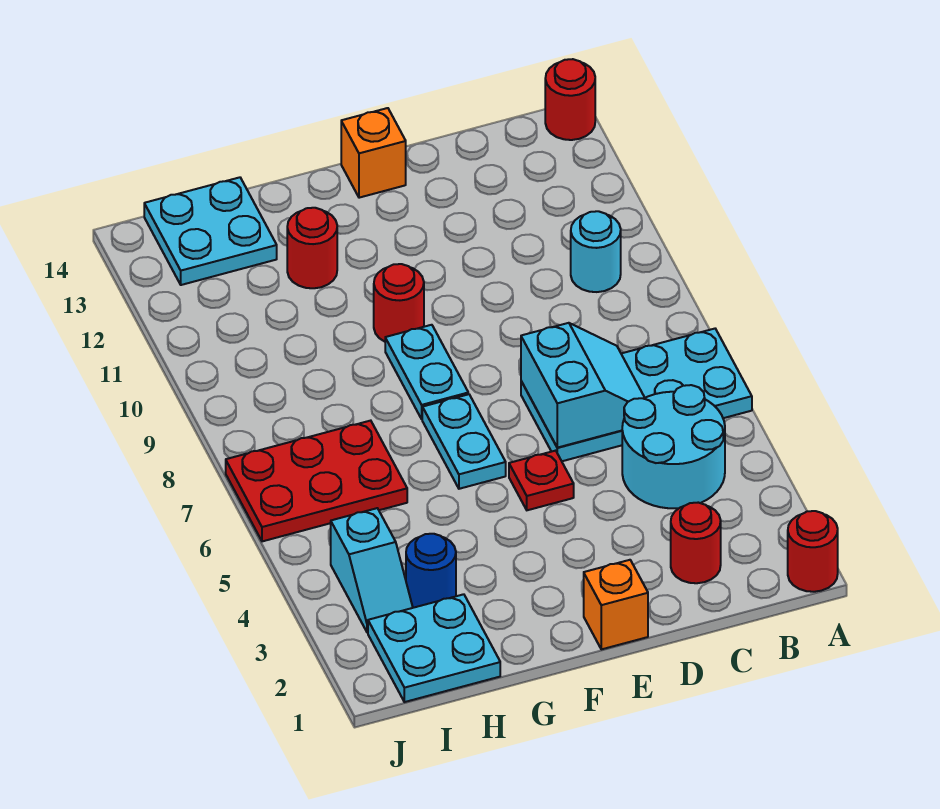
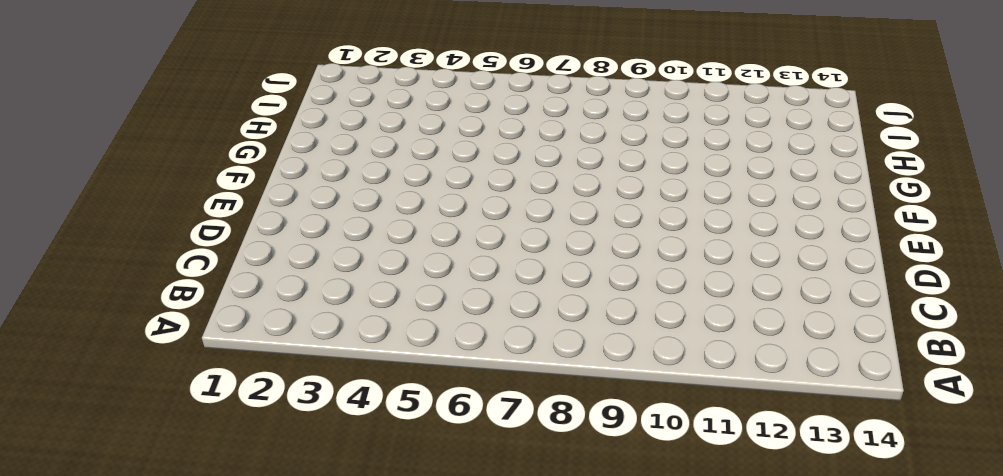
none -> red round brick A1 level 1
none -> cyan plate A6:D7 level 1
none -> red round brick A14 level 1

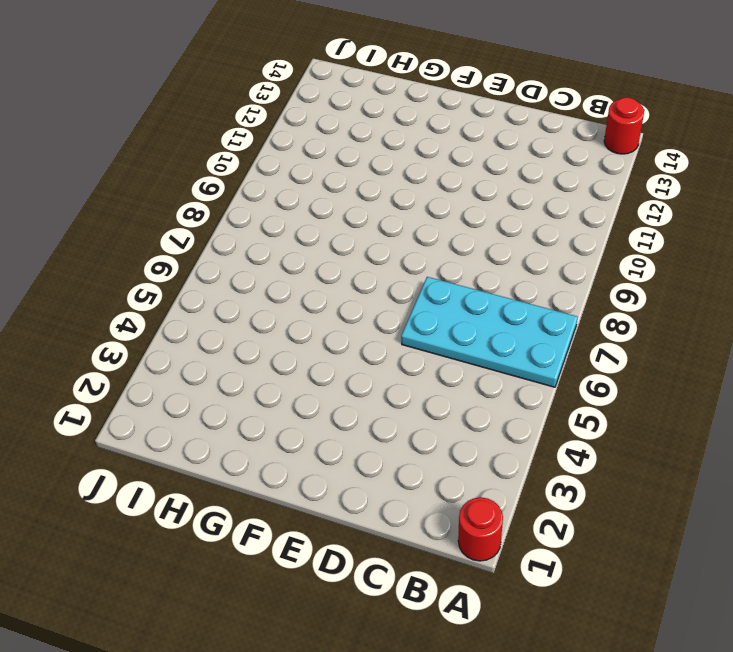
none -> cyan round brick B4:C5 level 1
none -> cyan round brick B10 level 1
none -> red round brick C2 level 1

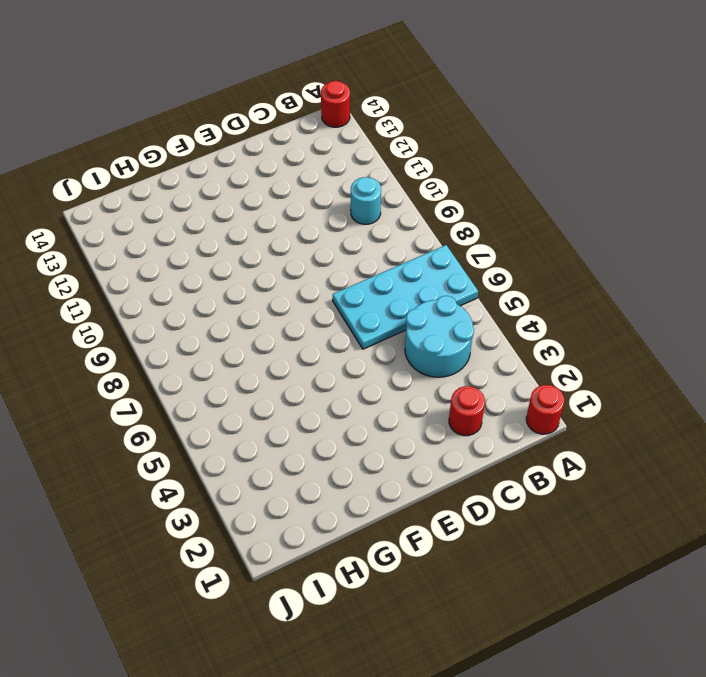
none -> orange brick E1 level 1
none -> red plate E5 level 1
none -> orange brick E14 level 1

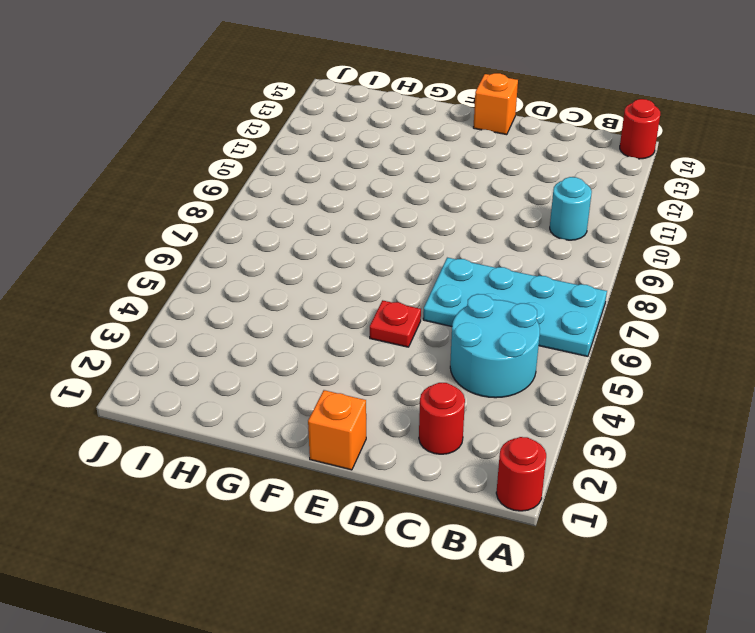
none -> cyan plate F6:F7 level 1
none -> cyan plate F8:F9 level 1
none -> red round brick F10 level 1

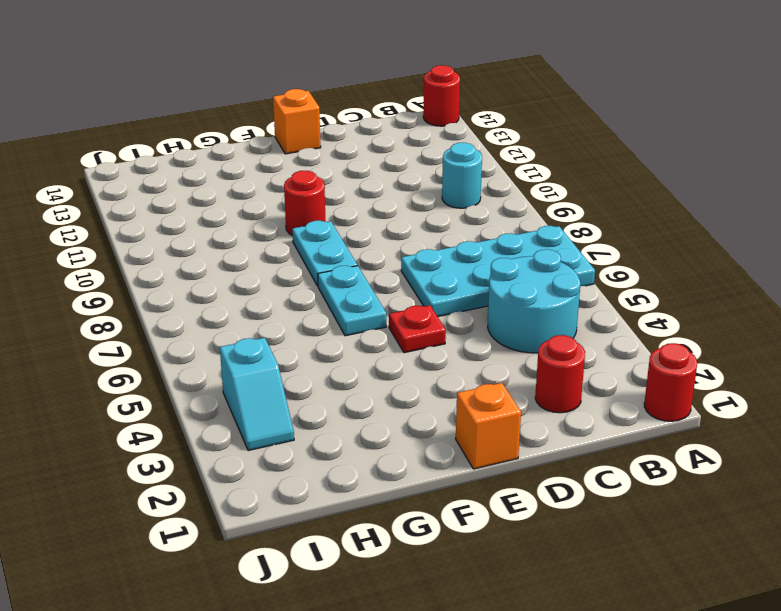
none -> red round brick G12 level 1
none -> cyan plate H1:I2 level 1
none -> blue round brick H3 level 1

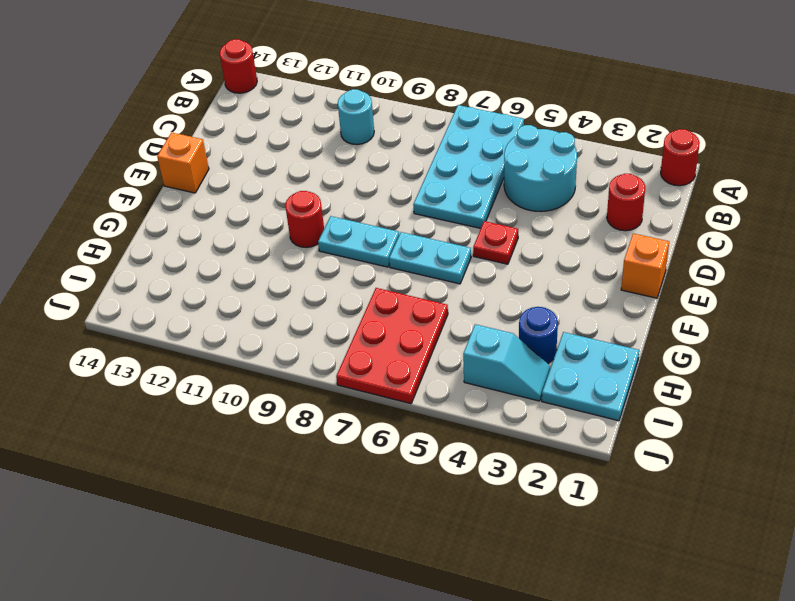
none -> red round brick G12 level 1
none -> cyan plate H13:I14 level 1
none -> cyan slope C6:D7 level 2 top D

